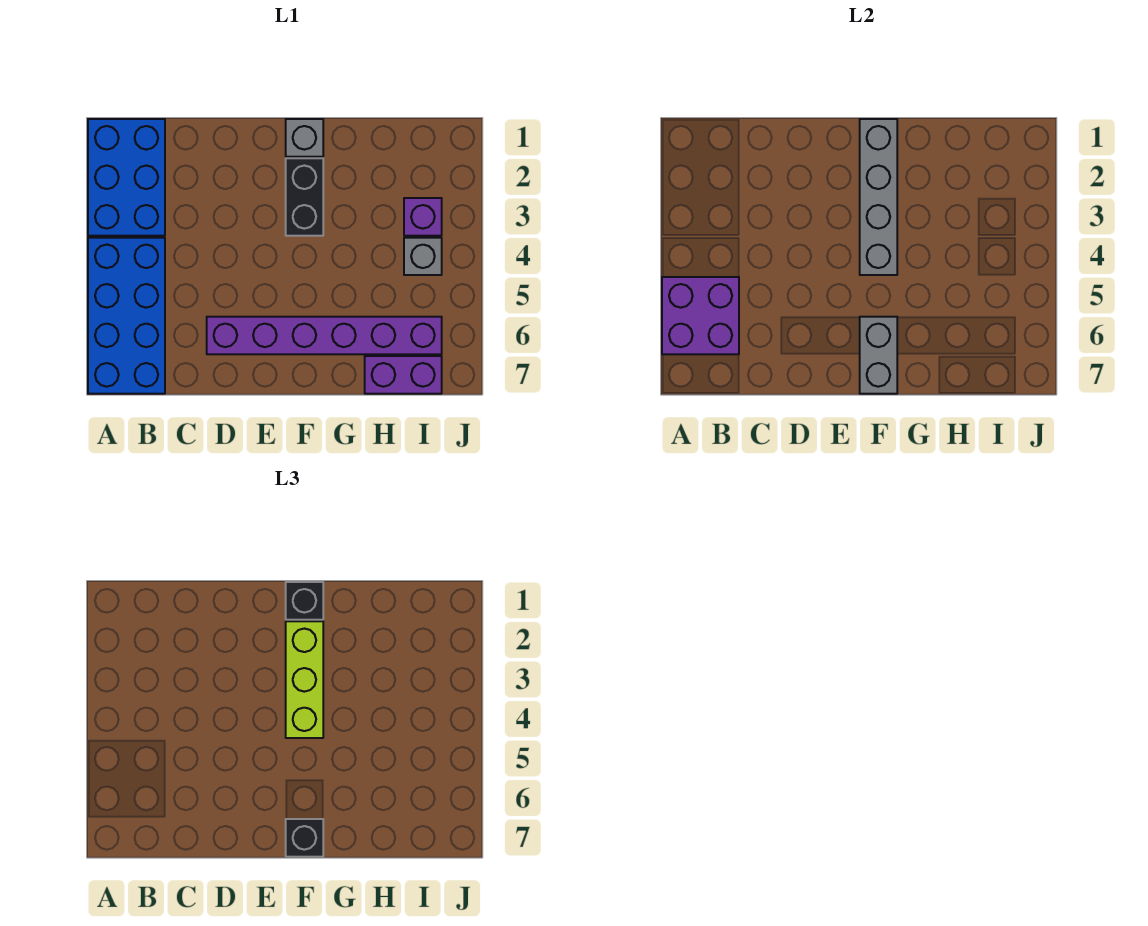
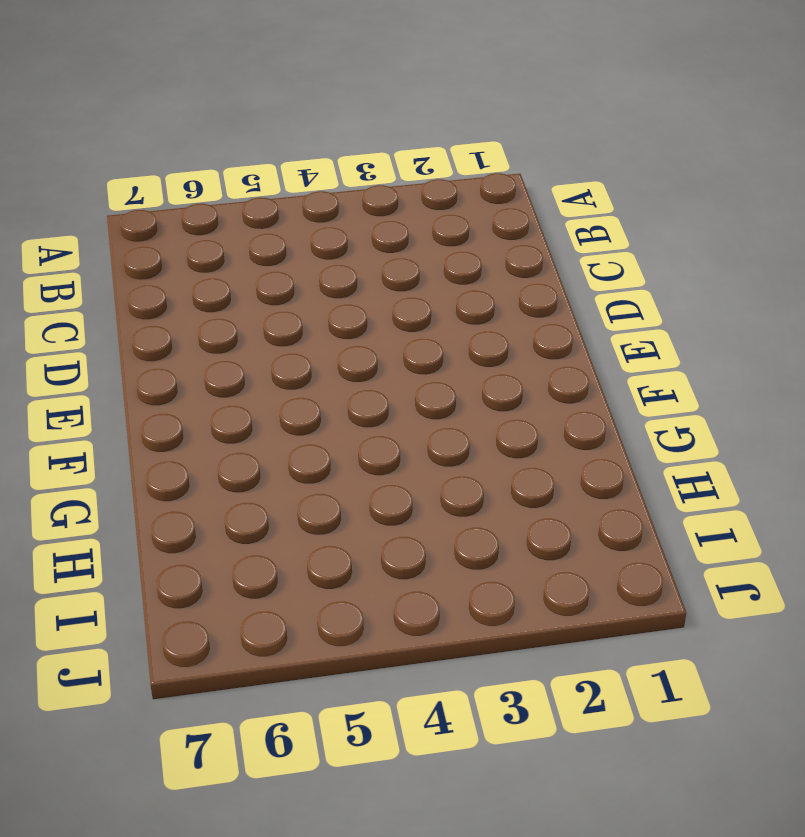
none -> blue brick A1:B3 level 1
none -> blue brick A4:B7 level 1
none -> purple brick D6:I6 level 1

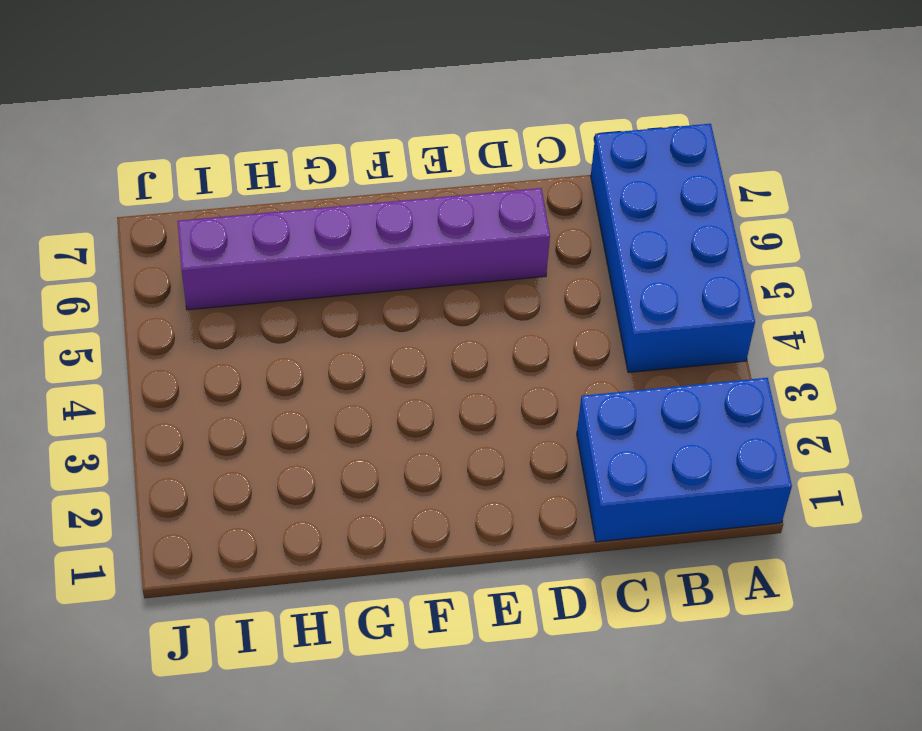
blue brick A1:C2 level 1 -> blue brick A1:B3 level 1
none -> grey brick F1 level 1
none -> black brick F2:F3 level 1
none -> purple brick H7:I7 level 1

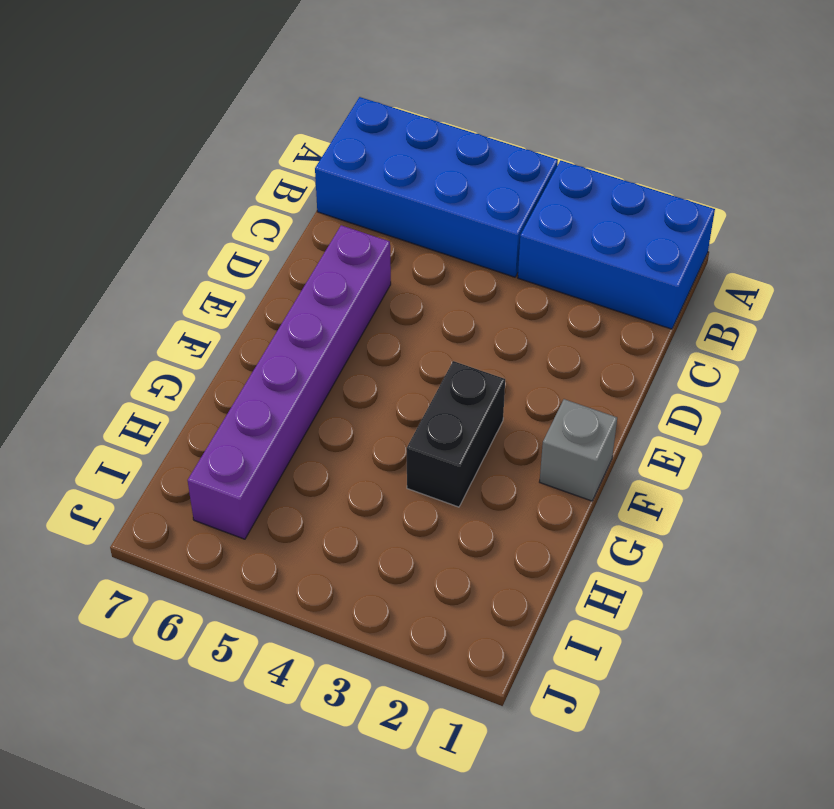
black brick F3:G3 level 1 -> black brick F2:F3 level 1
none -> purple brick H7:I7 level 1
none -> purple brick I3 level 1
none -> grey brick I4 level 1

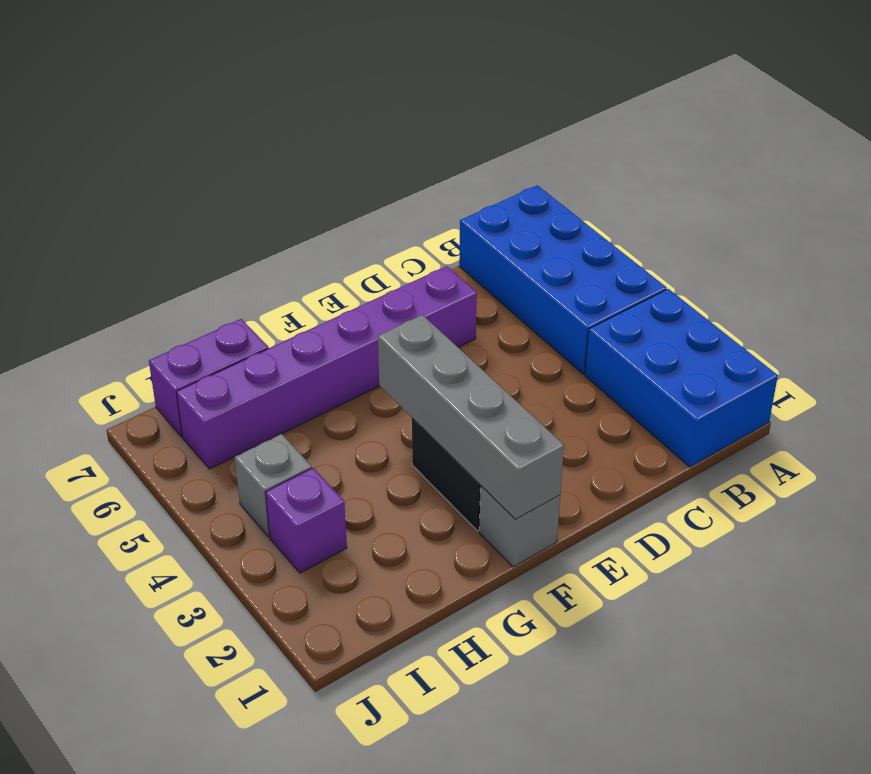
none -> purple brick A5:B6 level 2
none -> grey brick F6:F7 level 2
none -> black brick F1 level 3

